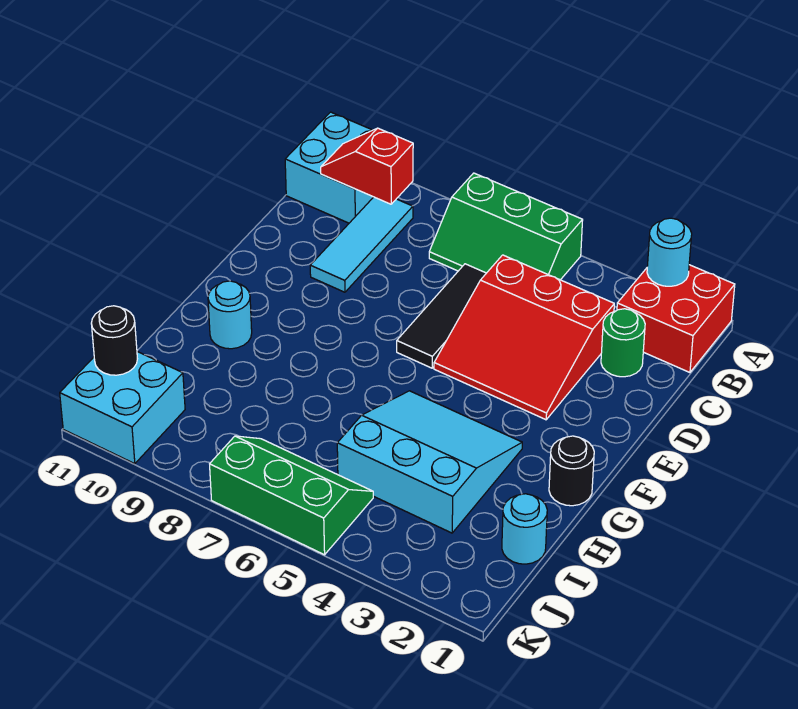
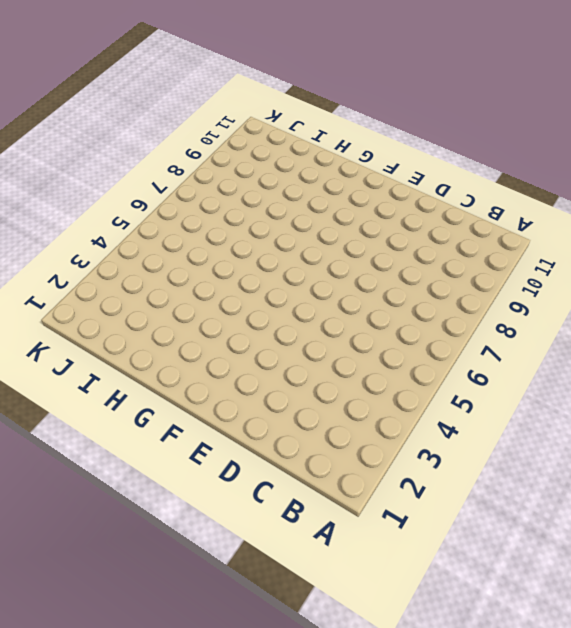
none -> red brick A1:B2 level 1
none -> green slope A5:B7 level 1 top A
none -> cyan brick A10:B11 level 1

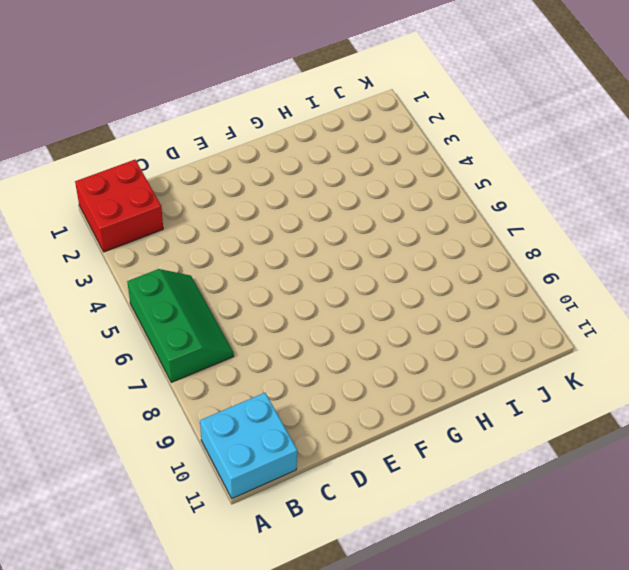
none -> cyan tile B9:D9 level 1
none -> green round brick C2 level 1
none -> red slope C3:E5 level 1 top C

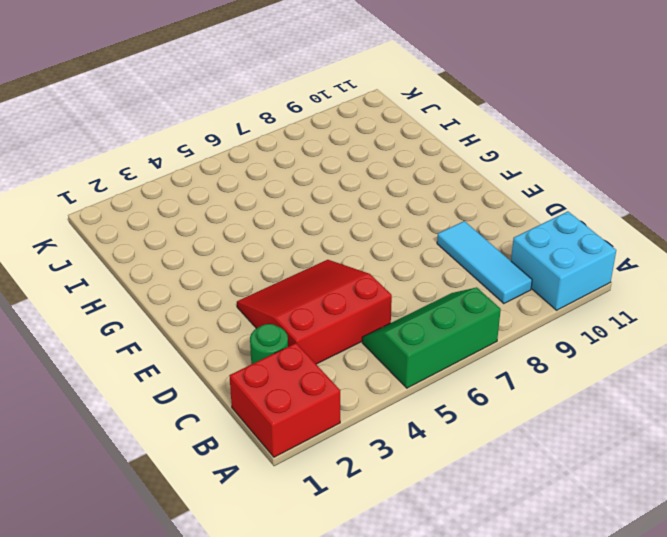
none -> black tile C6:E6 level 1
none -> black round brick G1 level 1
none -> cyan slope G3:I5 level 1 top I

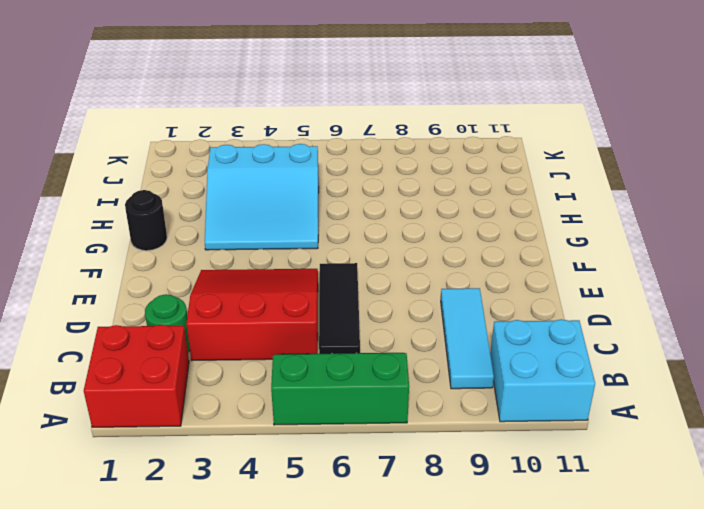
none -> cyan round brick G10 level 1
none -> cyan round brick I1 level 1
none -> green slope J5:K7 level 1 top K

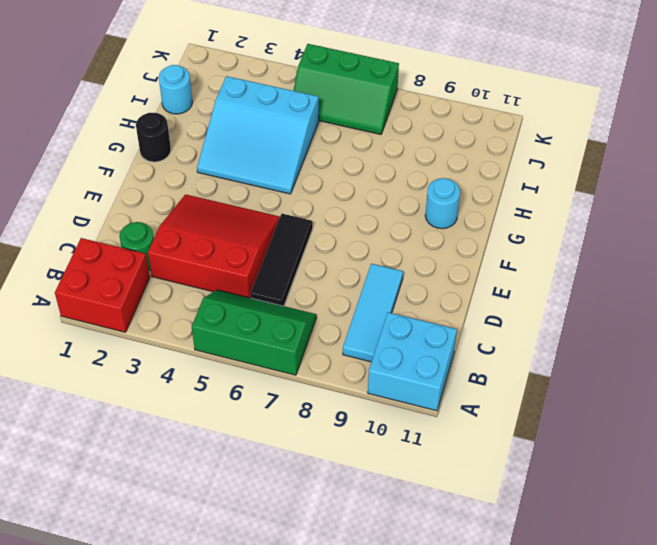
none -> cyan brick J10:K11 level 1
none -> cyan round brick A2 level 2
none -> red slope B9:B10 level 2 top 9

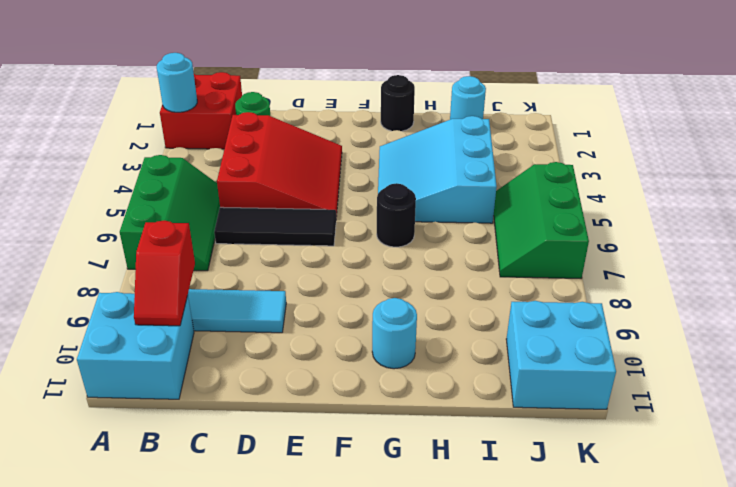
black round brick G6 level 1 -> black round brick J11 level 2

